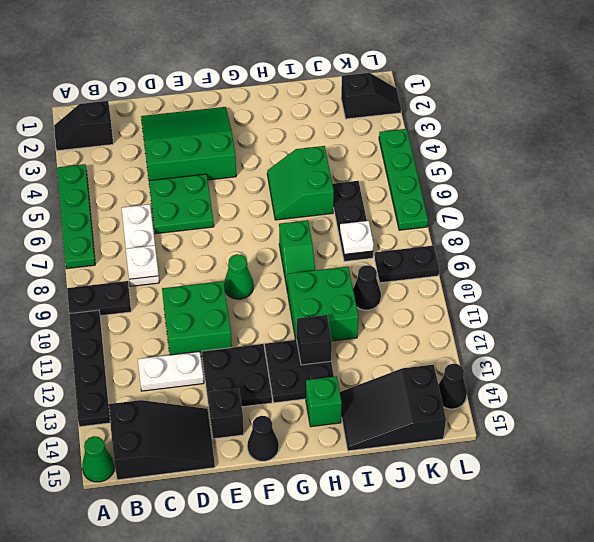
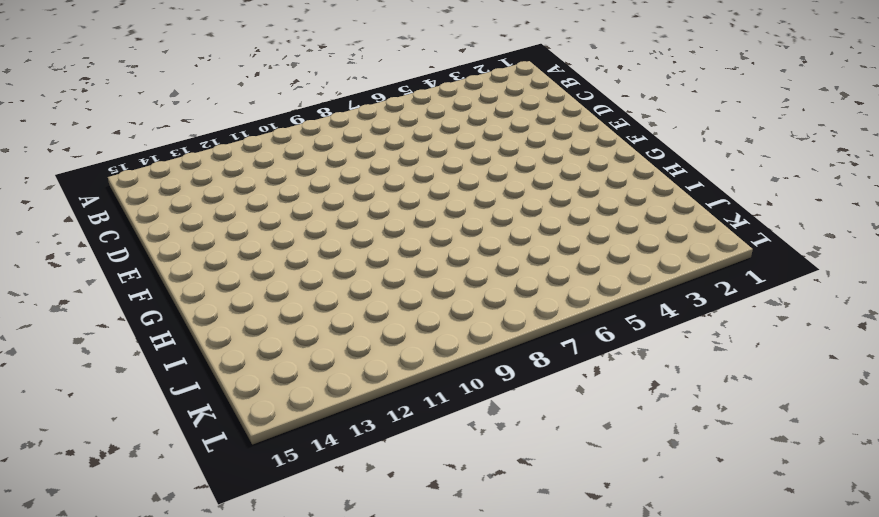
none -> black slope A2:B2 level 1 top B
none -> green plate A4:A7 level 1
none -> black plate A9:B9 level 1
none -> black plate A10:A13 level 1

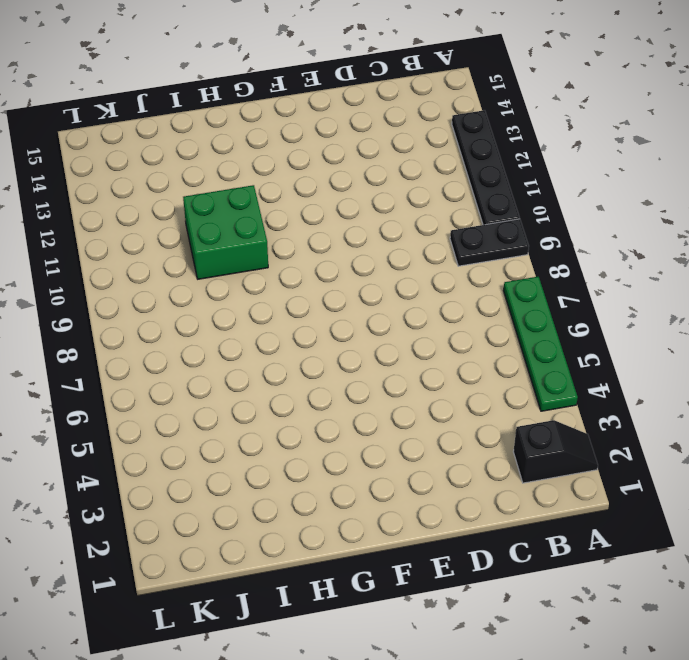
none -> green cone A15 level 1
none -> black slope B14:D15 level 1 top B
none -> white plate C6:C8 level 1
none -> white plate C12:D12 level 1

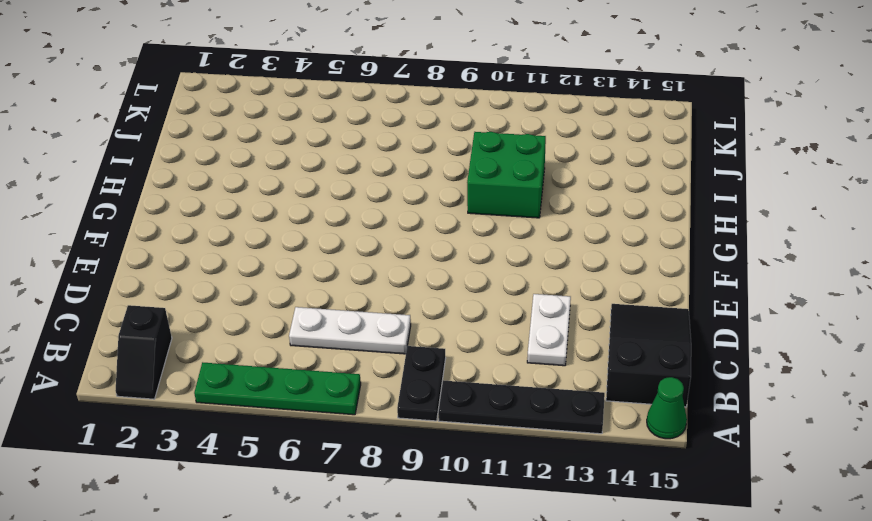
none -> green slope D2:F4 level 1 top 4
none -> green plate D5:E6 level 1
none -> green brick D10:E11 level 1
none -> black plate E12:F13 level 1

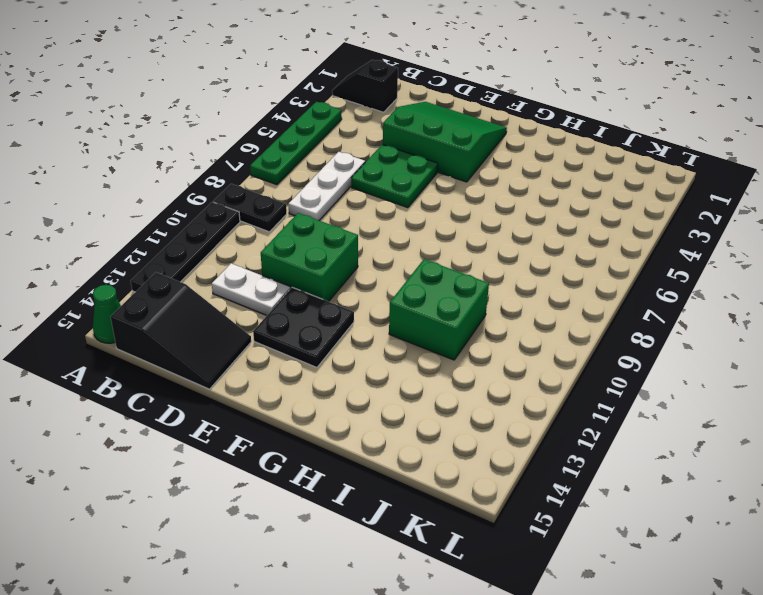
none -> black brick E14 level 1
none -> green cone F9 level 1
none -> black cone F15 level 1
none -> black plate G12:H13 level 1

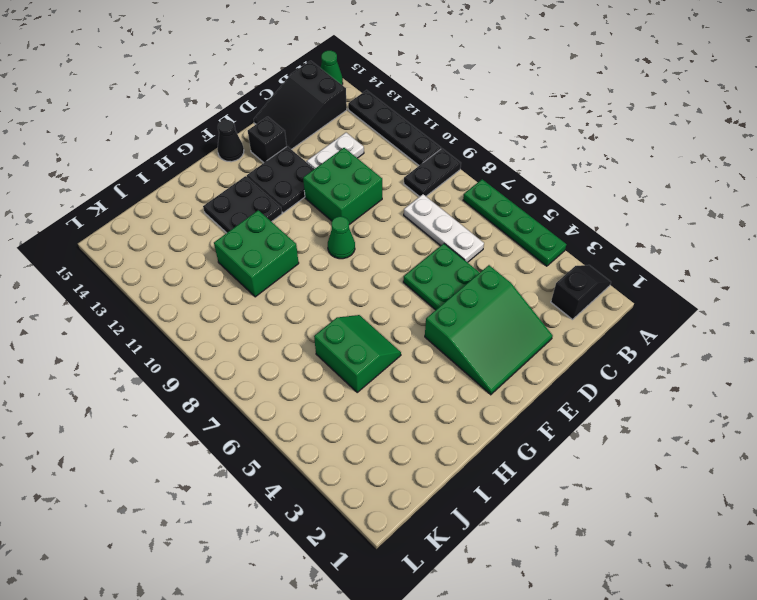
none -> green slope H8:H9 level 1 top 8
none -> green brick H14 level 1
none -> black slope I14:K15 level 1 top K
none -> black plate J6:J8 level 1

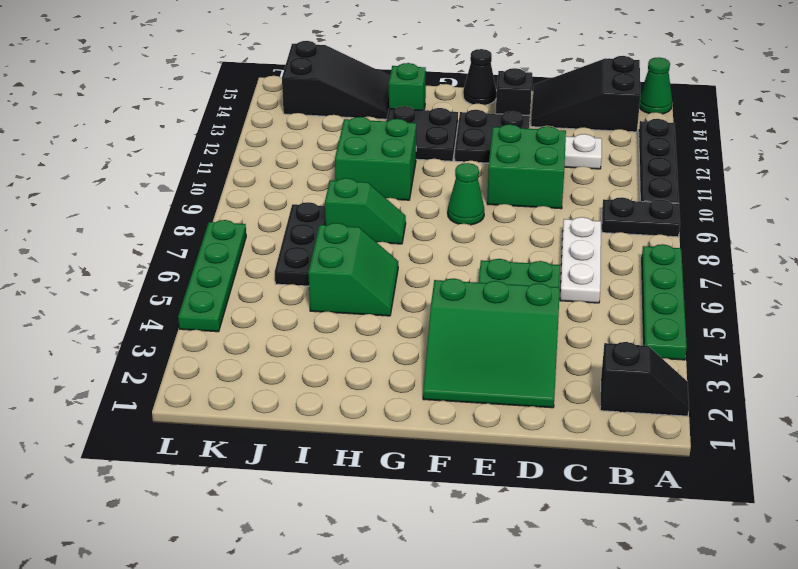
green slope H8:I8 level 1 top I -> green slope H8:H9 level 1 top 8
none -> black cone J10 level 1
none -> black slope K2:L2 level 1 top K
none -> black plate K9:L9 level 1
none -> black cone L14 level 1

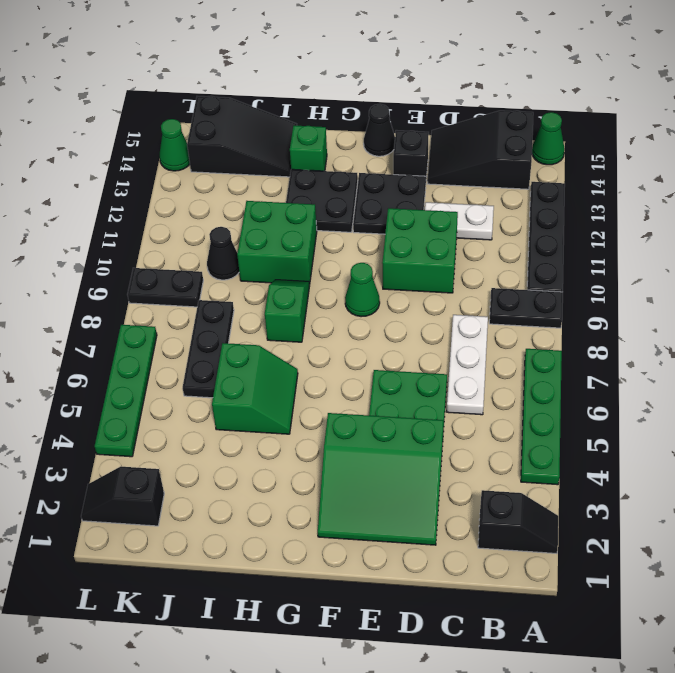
green cone L14 level 1 -> black cone L14 level 1
none -> white plate C8 level 2
none -> black brick H12 level 2
none -> white plate J8 level 2

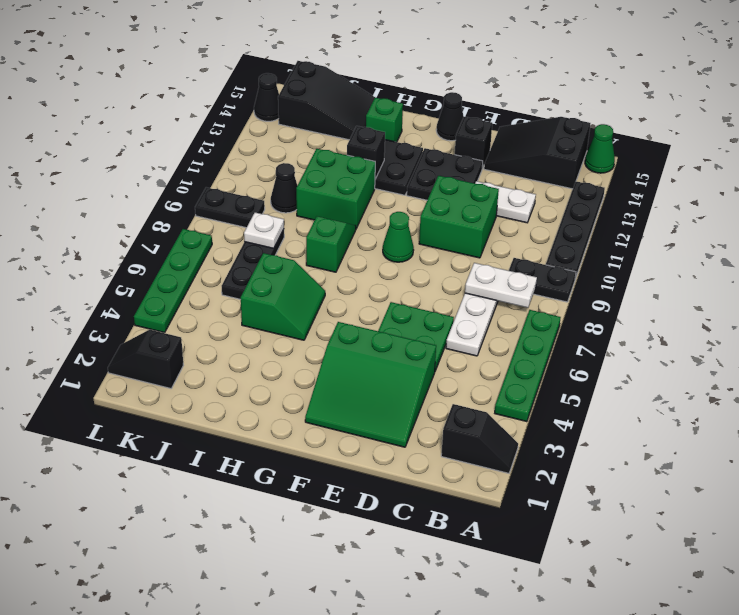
white plate B8:C8 level 2 -> white plate C8 level 2

